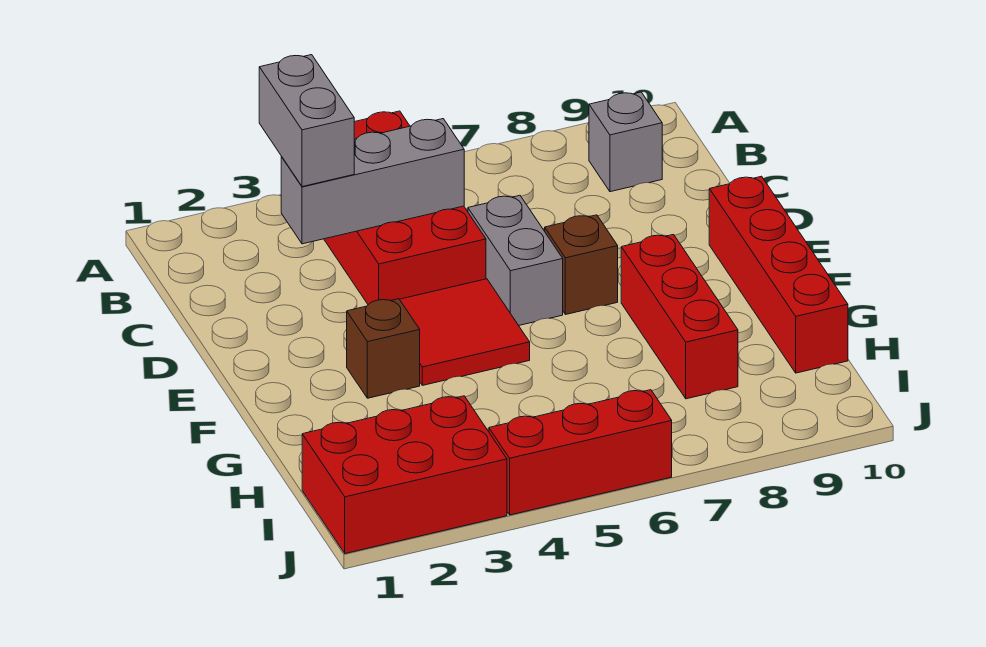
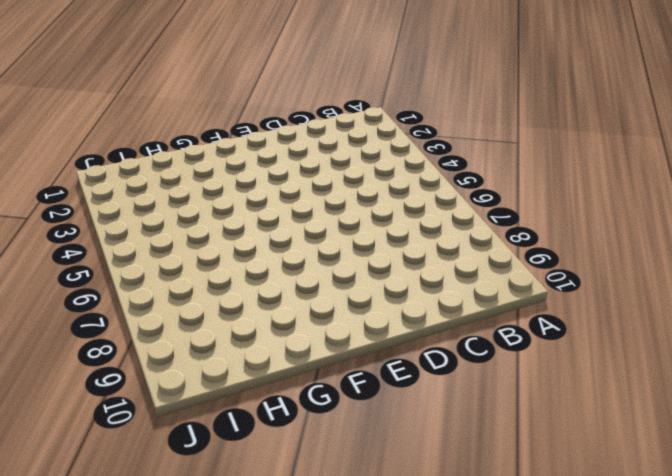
none -> red brick A4:D5 level 1
none -> grey brick B9 level 1
none -> grey brick D6:E6 level 1

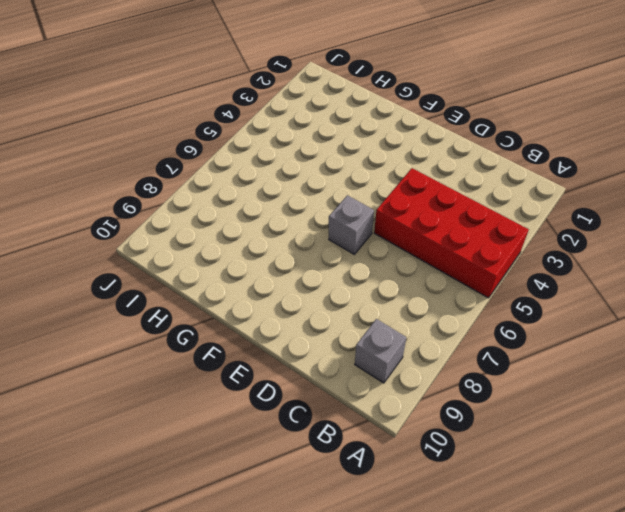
grey brick E6 level 1 -> grey brick D6:E6 level 1
none -> red tile E4:F5 level 1
none -> brown brick E7 level 1
none -> red brick E10:H10 level 1

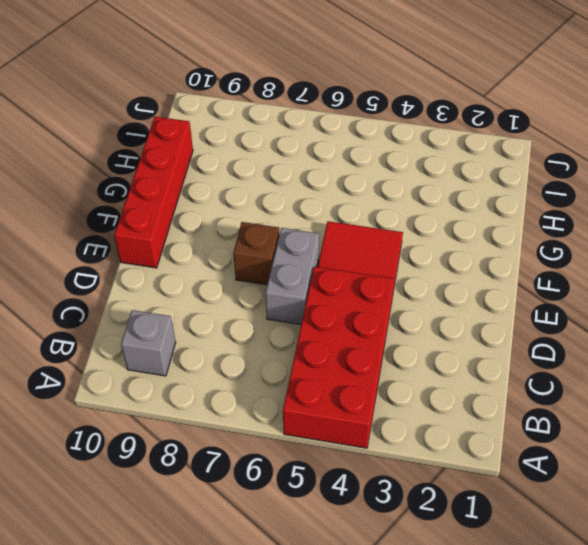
none -> brown brick F3 level 1
none -> red brick F8:H8 level 1
none -> red brick I1:J3 level 1

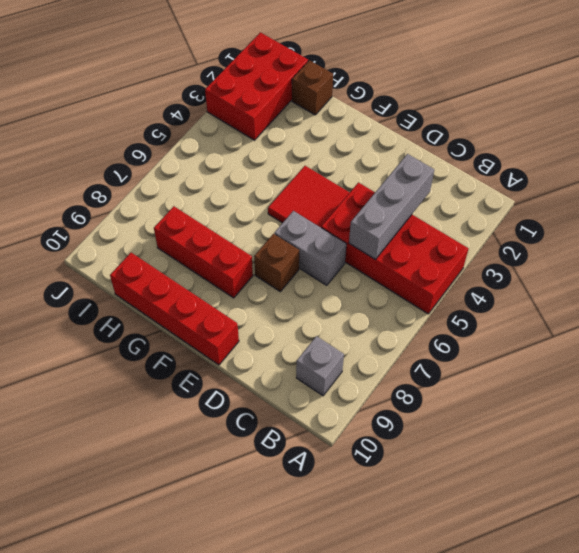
brown brick H1 level 1 -> brown brick F3 level 1
none -> red brick J4:J6 level 1
none -> grey brick B3:C3 level 3

